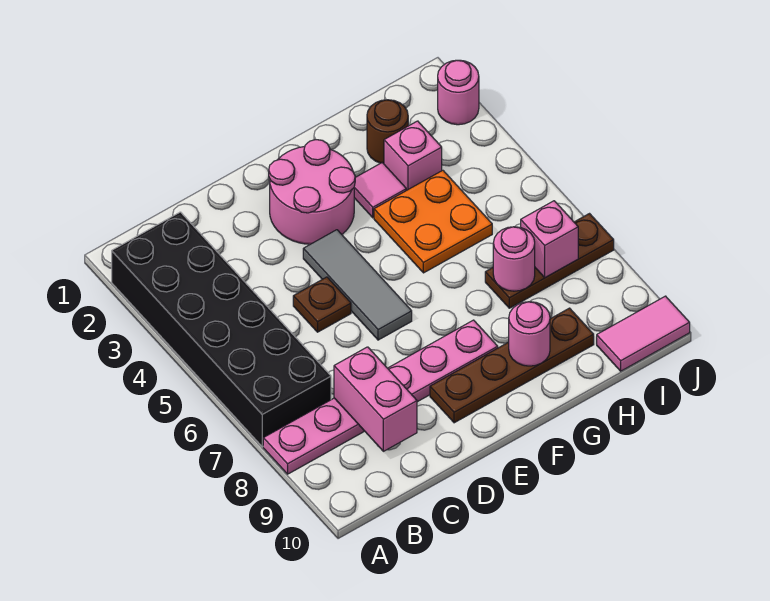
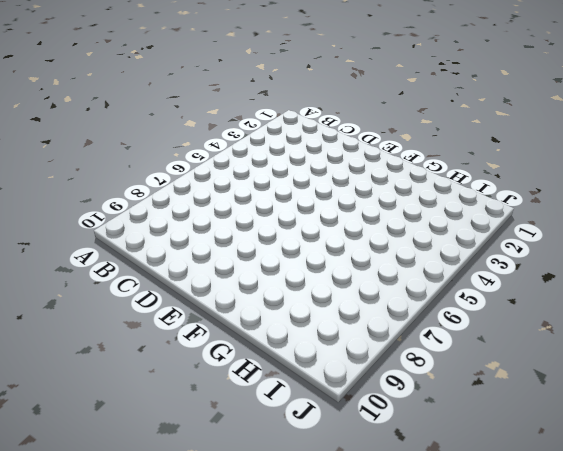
none -> black brick A2:B7 level 1
none -> pink plate A8:F8 level 1
none -> brown plate D5 level 1

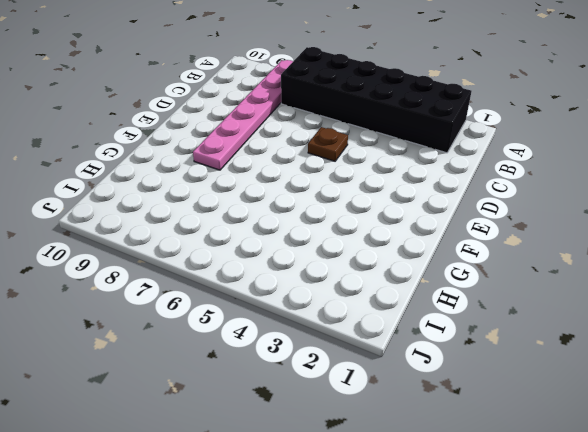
none -> pink round brick E2:F3 level 1
none -> grey tile E4:E6 level 1
none -> brown plate E9:H9 level 1

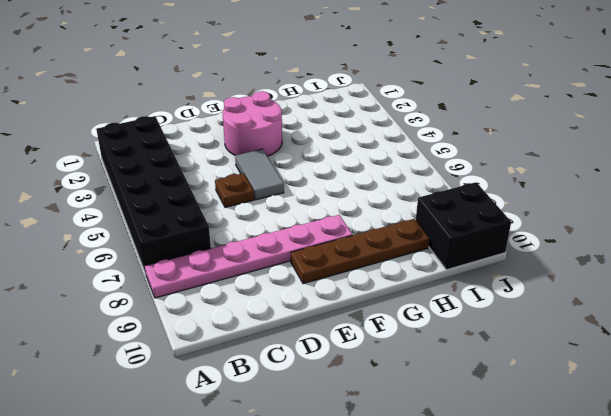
grey tile E4:E5 level 1 -> grey tile E4:E6 level 1
black brick I9:J10 level 1 -> pink tile I10:J10 level 1
none -> pink tile G3 level 1
none -> orange plate G4:H5 level 1
none -> brown round brick H2 level 1

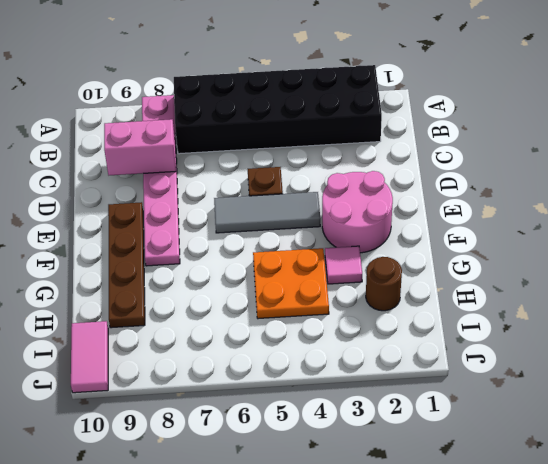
none -> pink brick H3 level 1
none -> brown plate H7:J7 level 1
none -> pink round brick J2 level 1

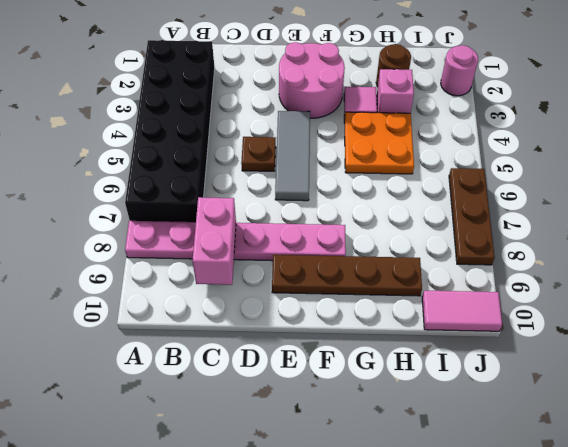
brown plate J6:J8 level 1 -> brown plate H7:J7 level 1
none -> pink round brick G9 level 2
none -> pink round brick H7 level 2
none -> pink brick I7 level 2

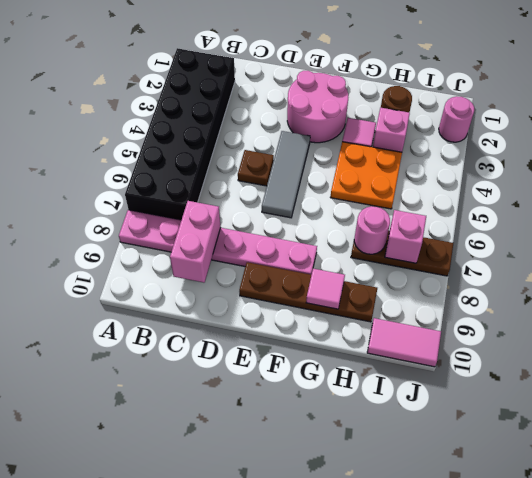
pink tile G9 level 2 -> pink round brick G9 level 2

